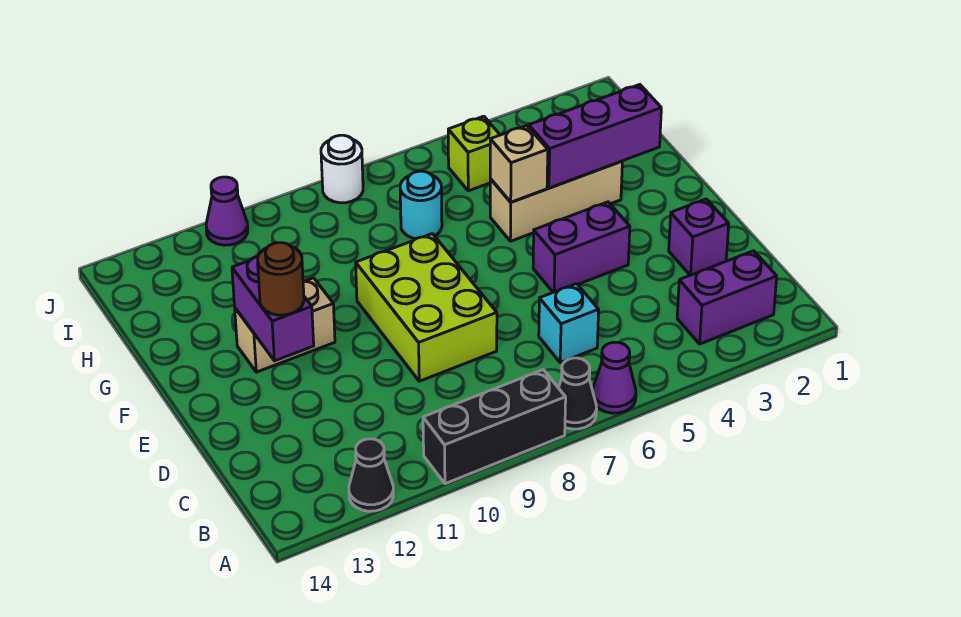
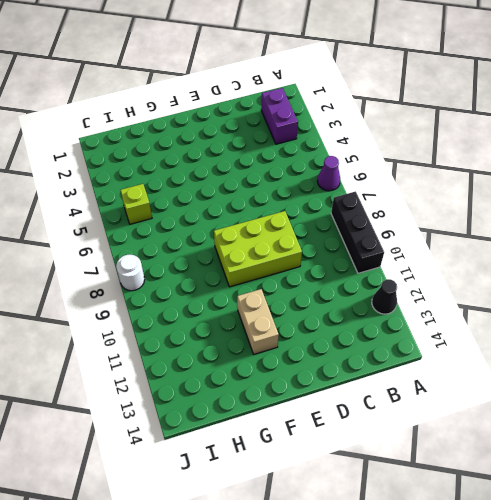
none -> black cone A7 level 1
none -> cyan brick C6 level 1
none -> purple brick D2 level 1

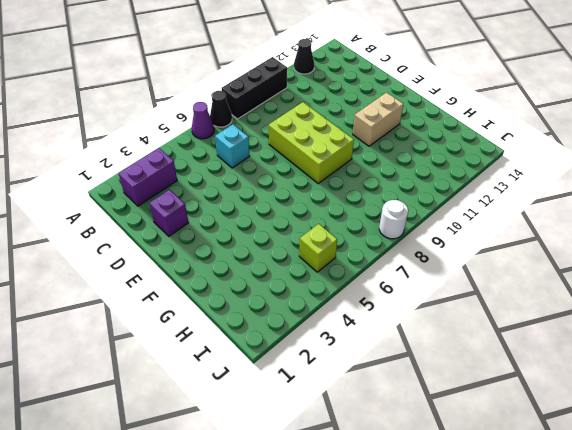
none -> purple brick E4:E5 level 1
none -> tan brick G3:G5 level 1
none -> cyan round brick H7 level 1

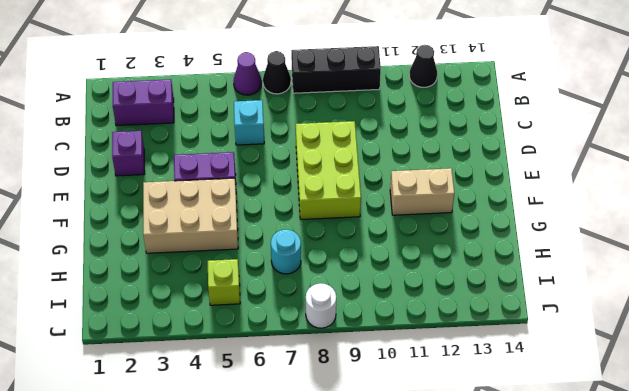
tan brick F3:G5 level 1 -> tan brick G3:G5 level 1
none -> purple cone J11 level 1
none -> purple brick E12:F12 level 2
none -> purple brick G2:G4 level 2

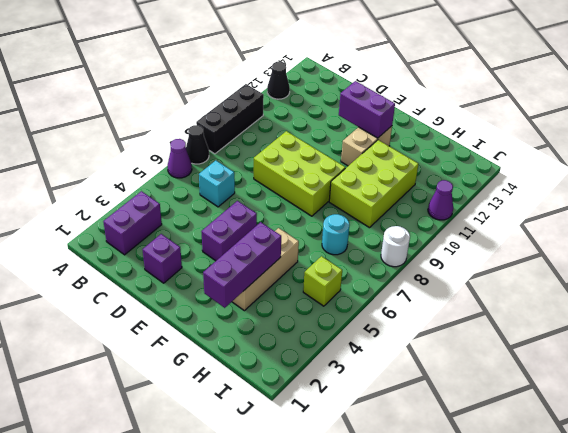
lime brick G9:H11 level 1 -> none
none -> tan brick G5 level 2
none -> brown round brick E12 level 3

